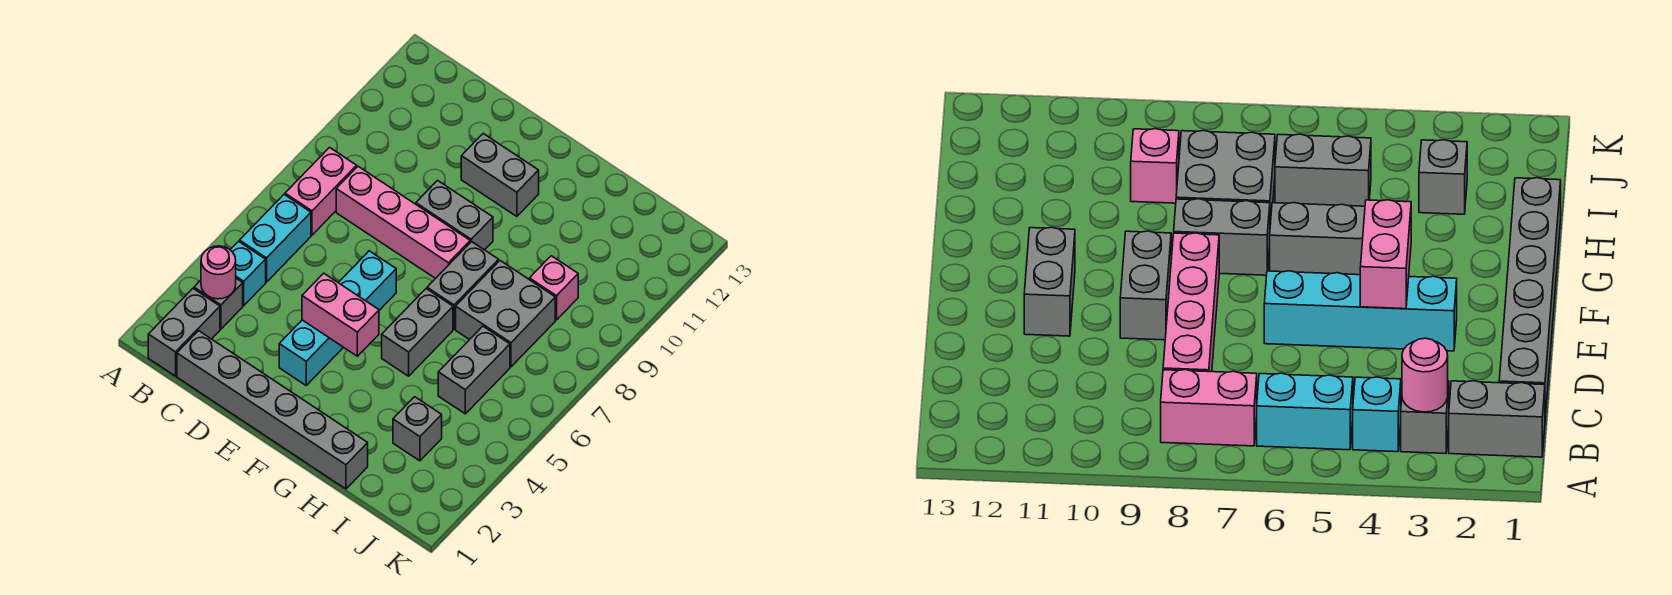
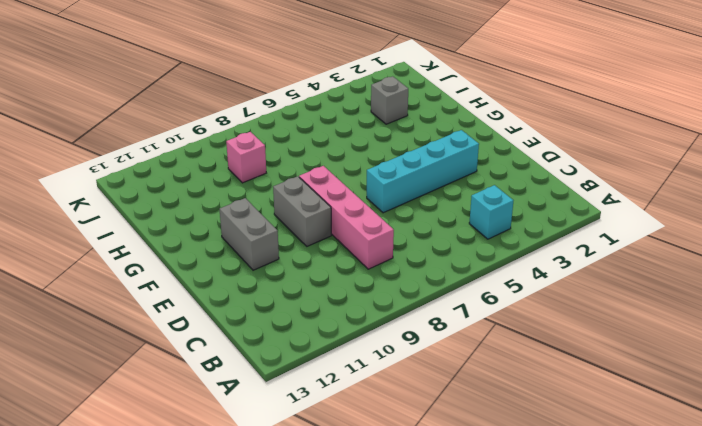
none -> grey brick B1:B2 level 1
none -> grey brick B3 level 1
none -> cyan brick B5:B6 level 1

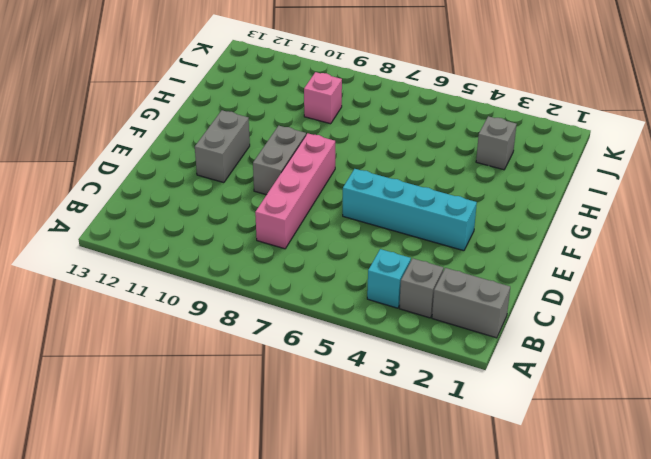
none -> cyan brick B5:B6 level 1
none -> pink brick B7:B8 level 1
none -> grey brick C1:H1 level 1

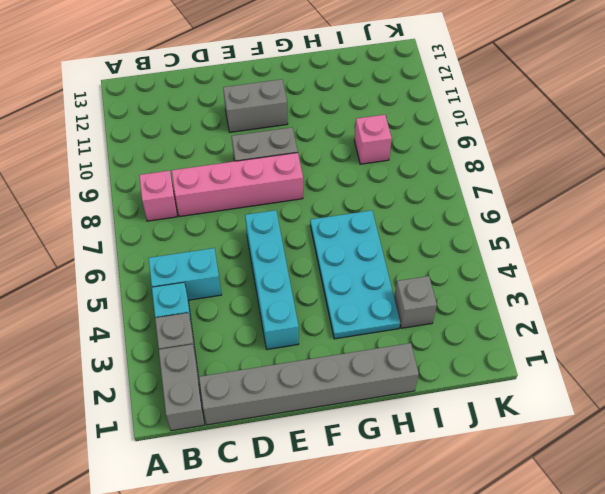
cyan brick B5:C5 level 1 -> cyan brick B5:B6 level 1
pink brick B8 level 1 -> pink brick B7:B8 level 1
cyan plate G3:H6 level 1 -> grey brick G5:G6 level 1
none -> grey brick G7:G8 level 1
none -> grey brick H7:I8 level 1
none -> grey brick I5:I6 level 1

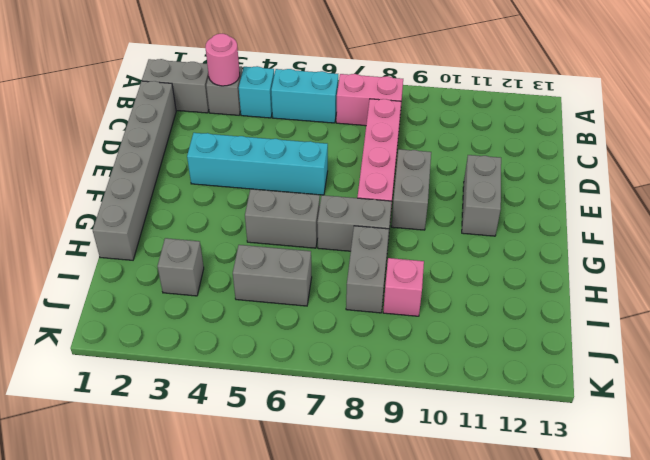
grey brick H8:I8 level 1 -> grey brick H7:I8 level 1
none -> pink brick E4:F4 level 2

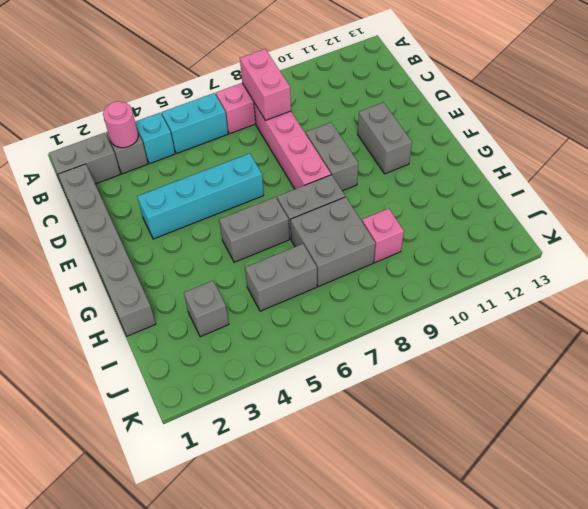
pink brick B8:C8 level 2 -> pink brick E4:F4 level 2

